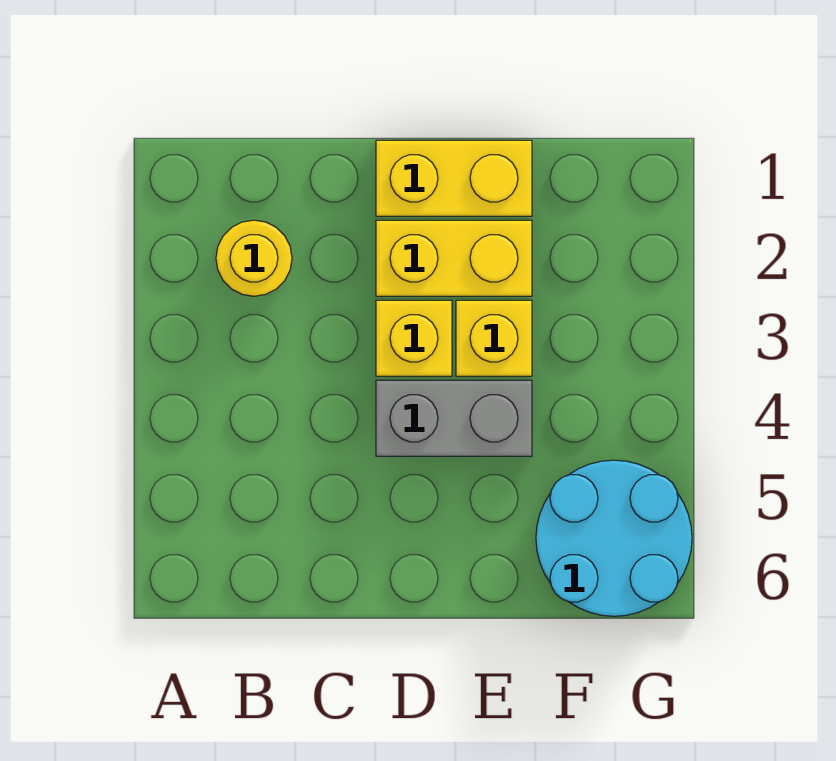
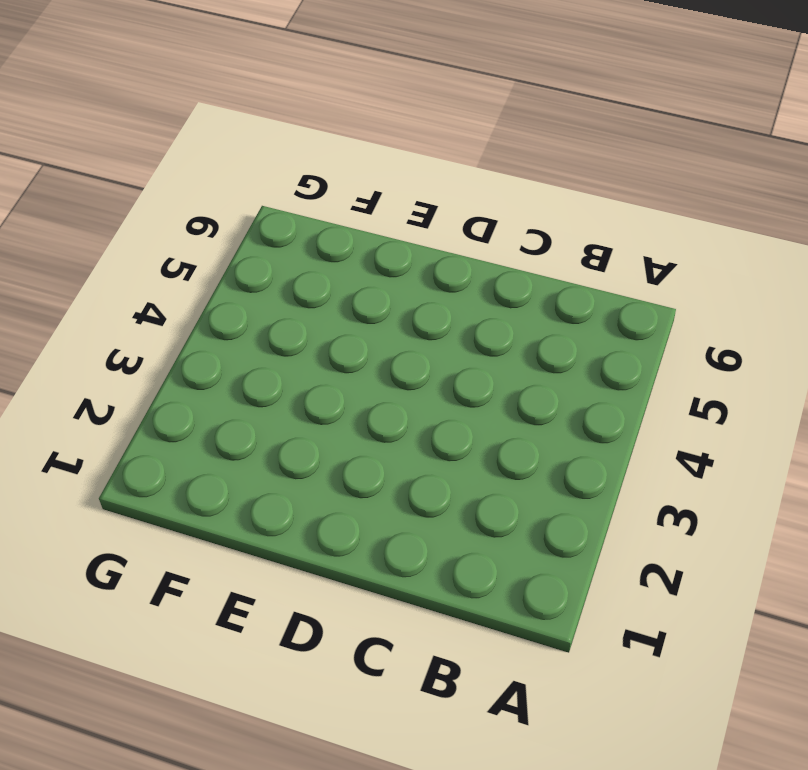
none -> yellow round brick B2 level 1
none -> yellow brick D1:E1 level 1

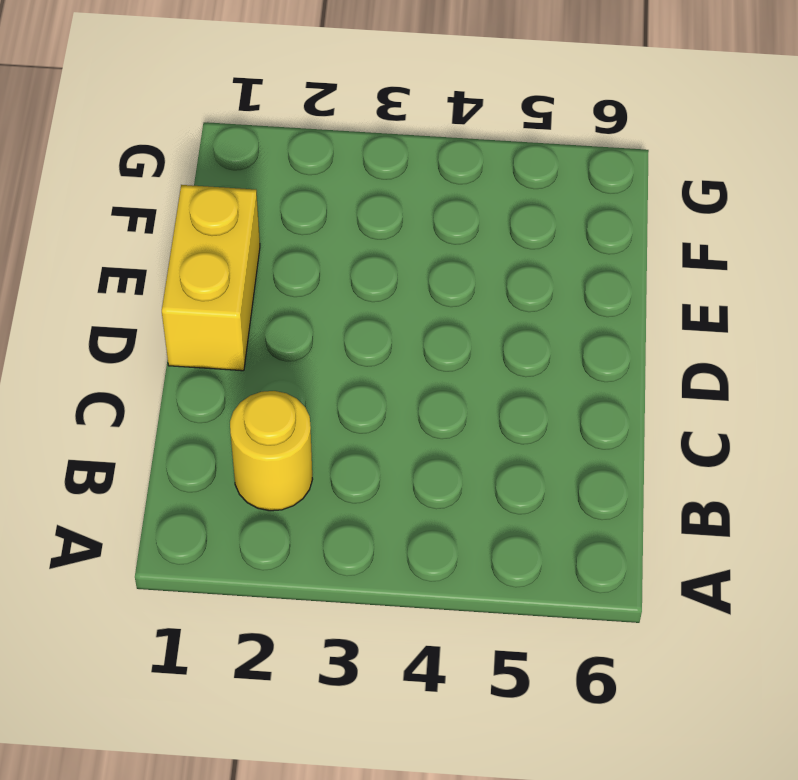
none -> yellow brick D2:E2 level 1
none -> yellow brick D3 level 1

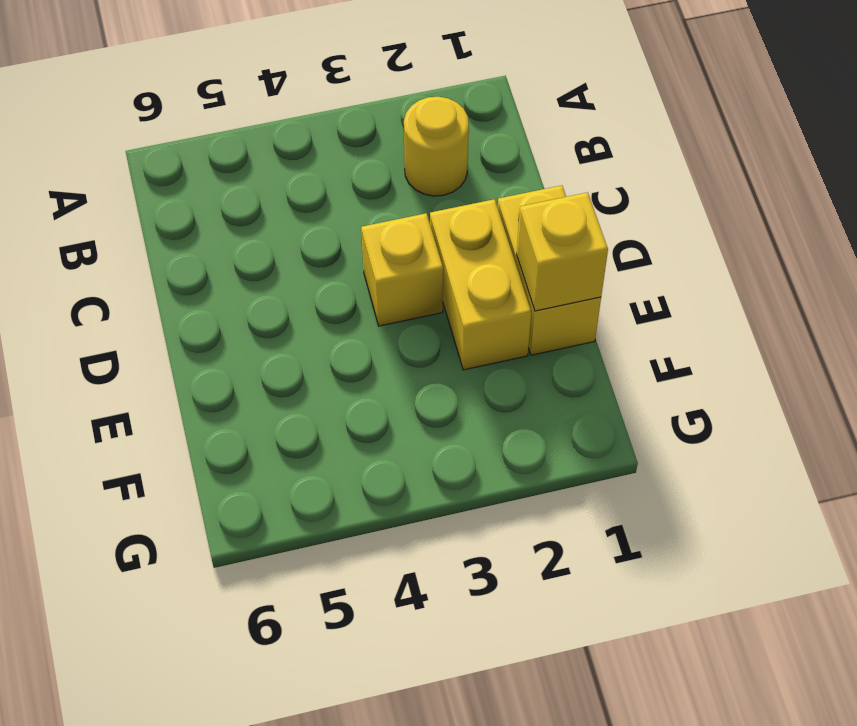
yellow brick E1 level 2 -> yellow brick E3 level 1
none -> grey brick D4:E4 level 1
none -> cyan round brick F5:G6 level 1

